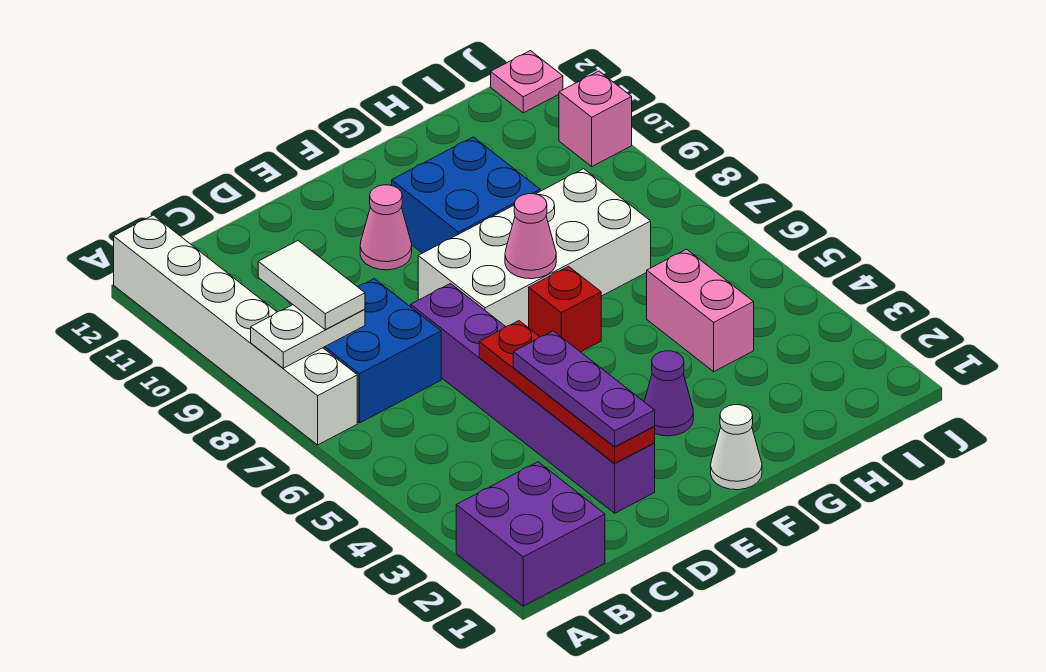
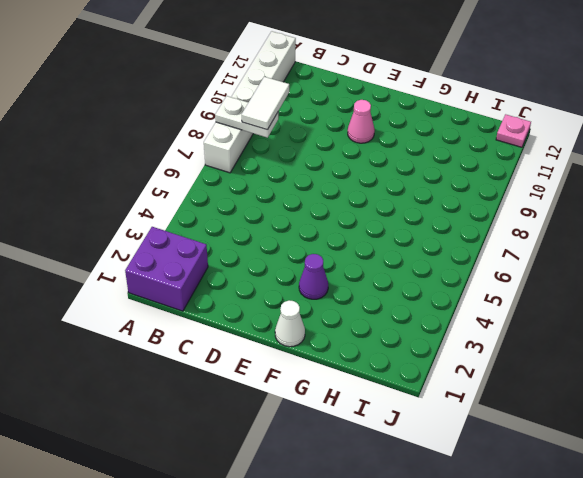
none -> blue brick B7:C8 level 1
none -> purple brick D2:D7 level 1
none -> white brick E7:H8 level 1

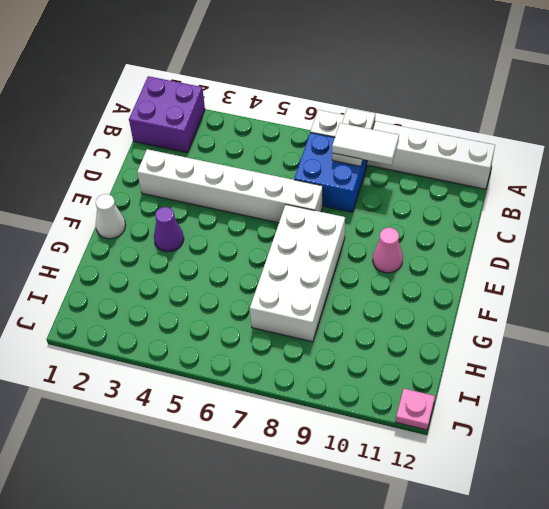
white brick D2:D7 level 1 -> purple brick D2:D7 level 1
none -> red brick F6 level 1
none -> blue brick F9:G10 level 1
none -> pink brick H4:H5 level 1

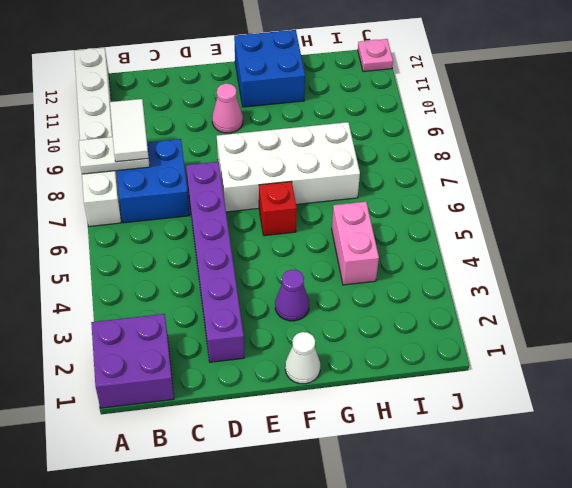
blue brick F11:G12 level 1 -> blue brick F9:G10 level 1
none -> pink brick J10 level 1
none -> red plate D2:D5 level 2
none -> pink cone F7 level 2

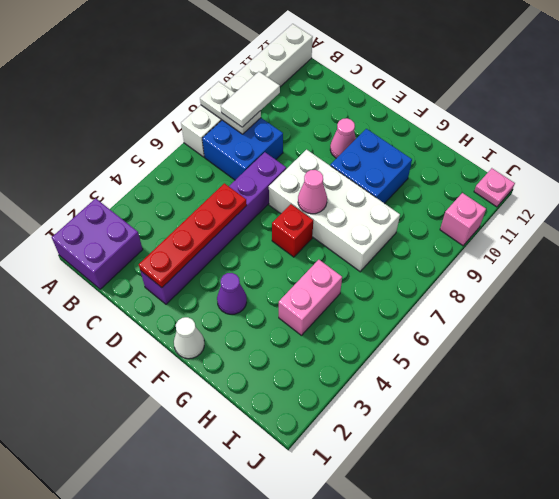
none -> purple plate D2:D4 level 3

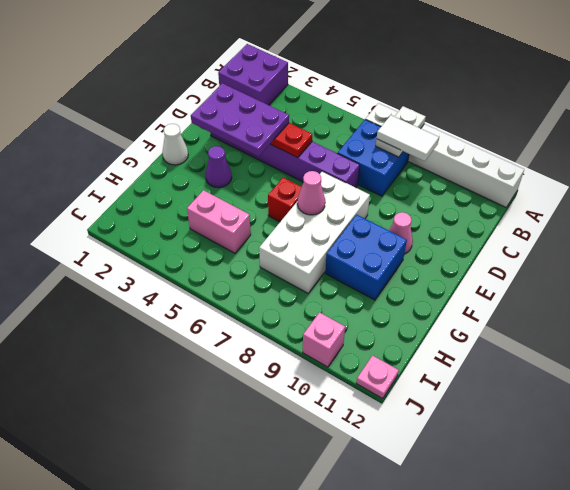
purple plate D2:E4 level 3 -> purple plate D2:D4 level 3

